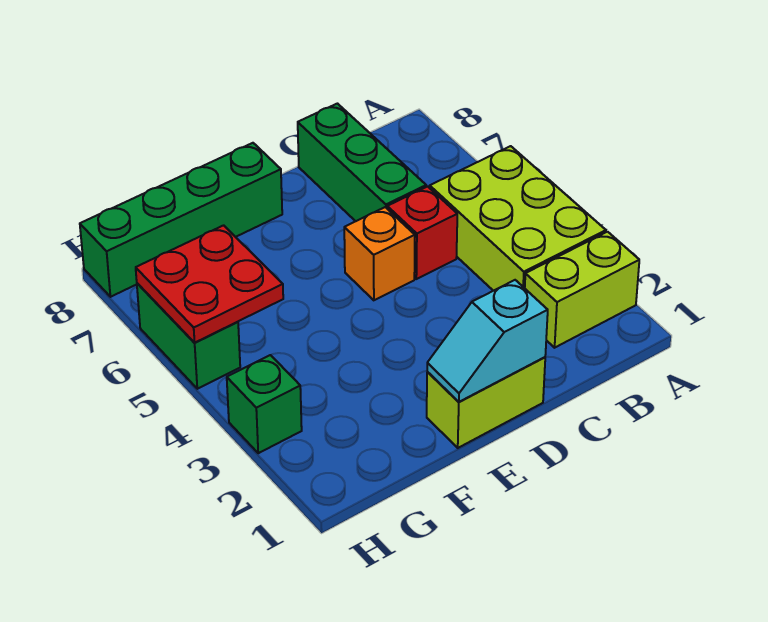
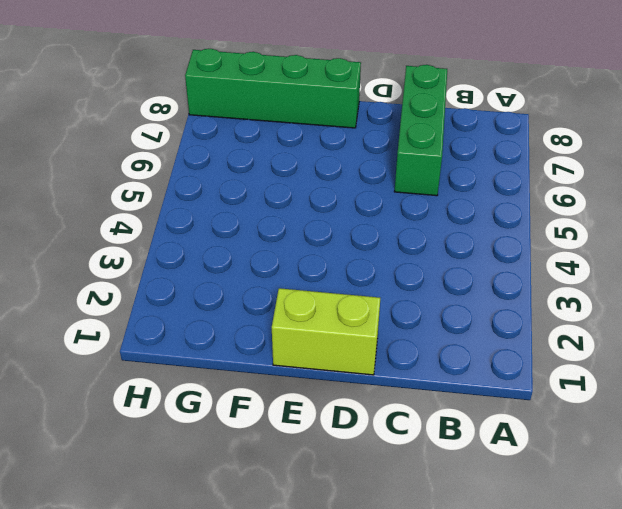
none -> lime brick A2:B2 level 1
none -> lime brick A3:B5 level 1

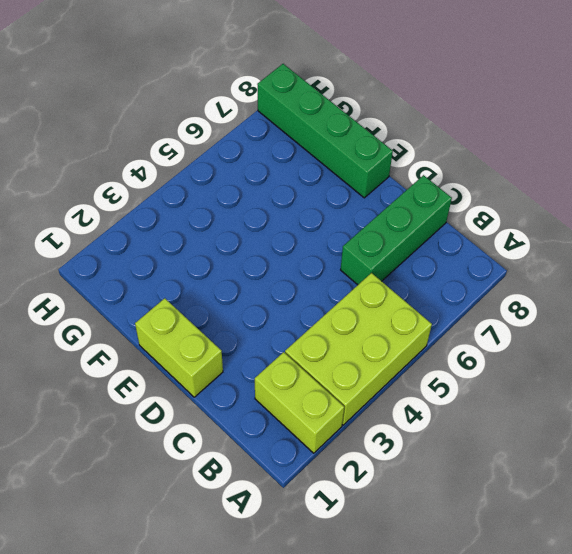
none -> red brick C5 level 1
none -> orange brick D5 level 1

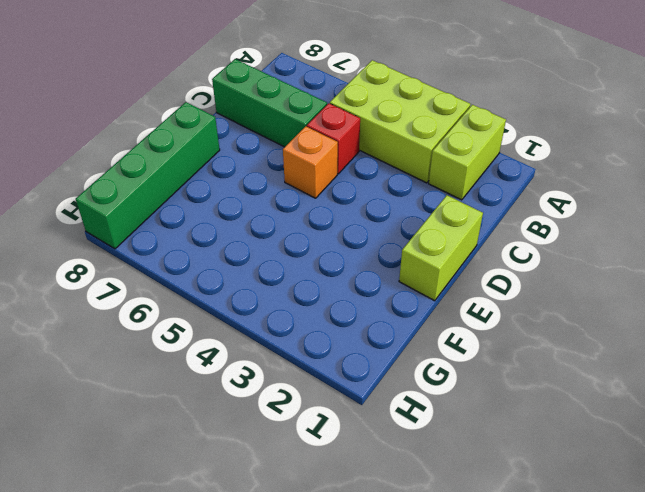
none -> green brick H3 level 1
none -> green brick H5:H6 level 1

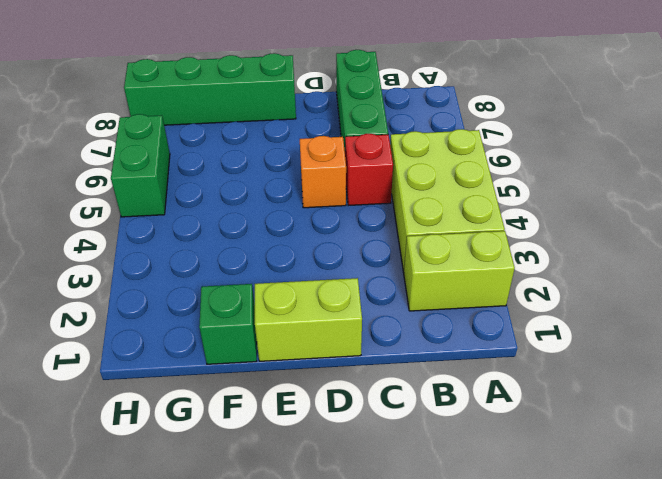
green brick F1 level 1 -> green brick H3 level 1
none -> cyan slope D1:E1 level 2 top D
none -> red plate G5:H6 level 2

